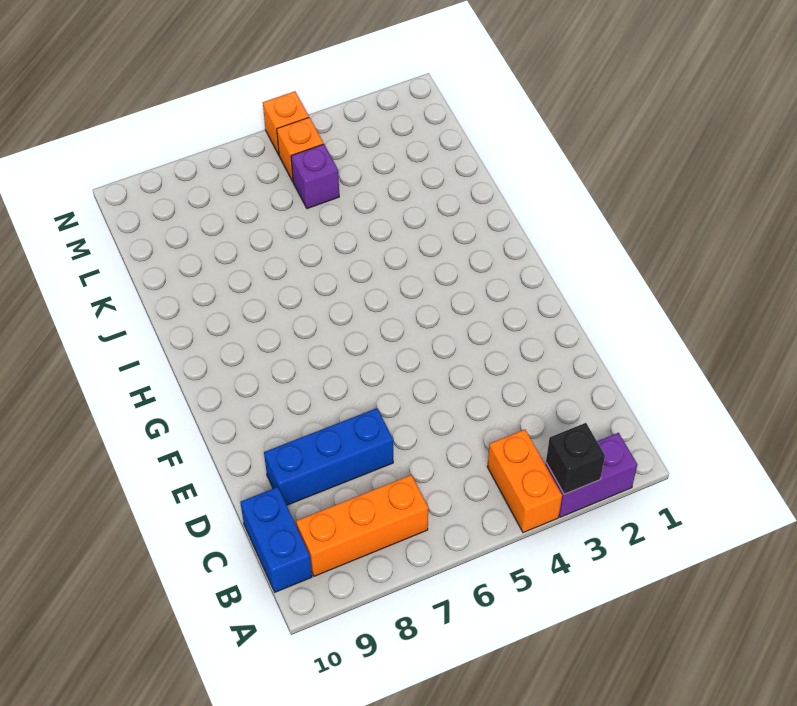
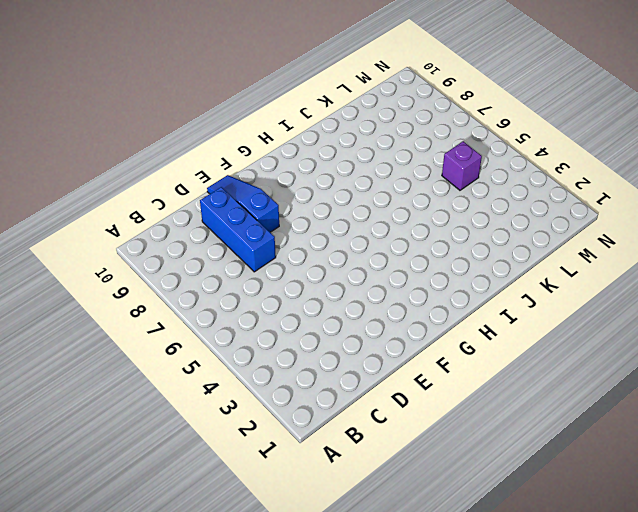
blue slope E8:E10 level 1 top 8 -> none
none -> purple brick A2:A3 level 1
none -> orange brick A4:B4 level 1

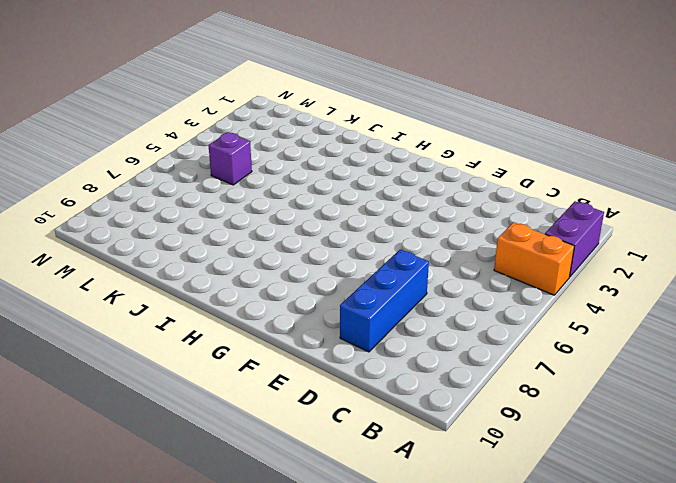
none -> orange brick B7:B9 level 1
none -> blue brick B10:C10 level 1

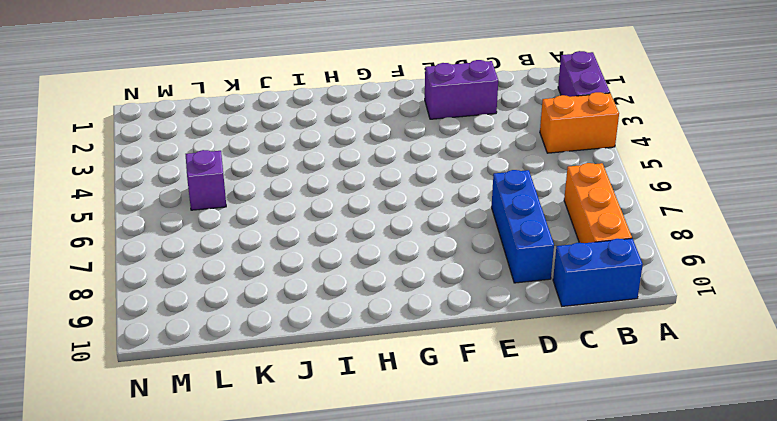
purple brick D2:E2 level 1 -> none
none -> orange brick M5 level 1
none -> orange brick N5 level 1

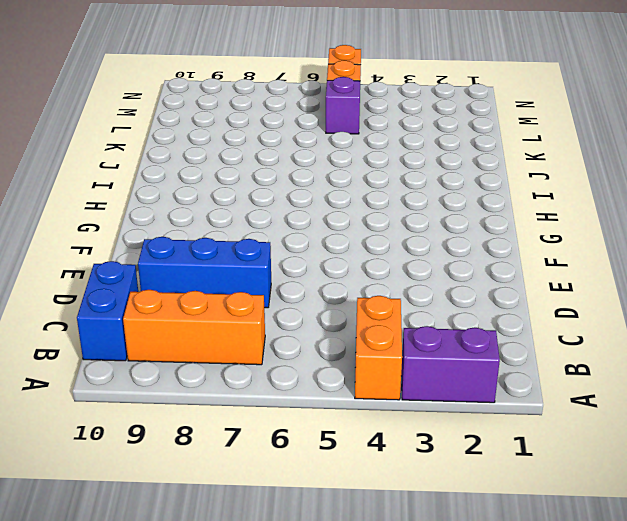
none -> black brick A3 level 2

